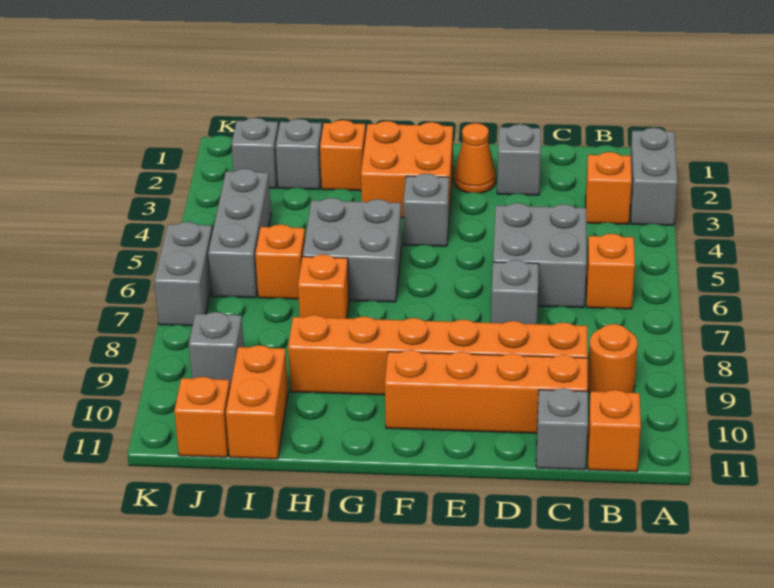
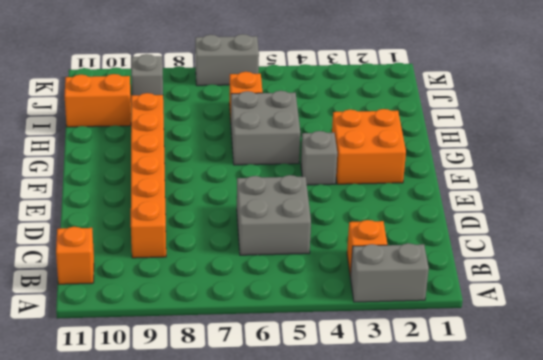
none -> orange brick B6 level 1
none -> orange round brick B9 level 1
none -> orange brick C10:F10 level 1

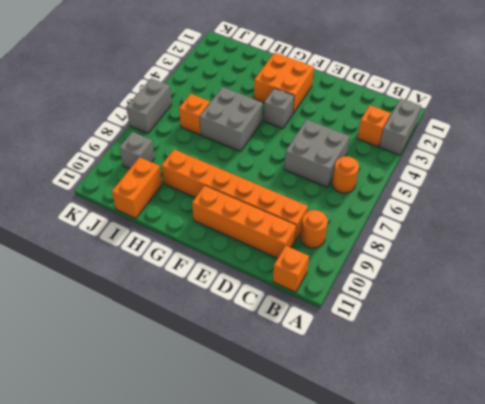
orange round brick B6 level 1 -> orange brick B6 level 1
none -> grey brick C11 level 1
none -> grey brick D2 level 1
none -> grey brick D7 level 1

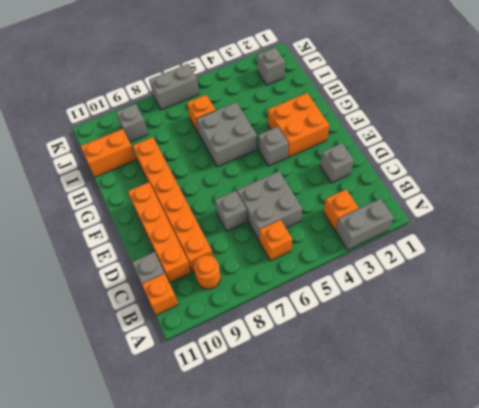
none -> orange cone E2 level 1
none -> orange brick H2 level 1
none -> orange brick H7 level 1

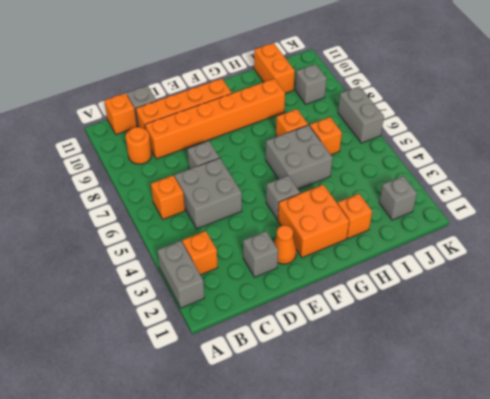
none -> grey brick I2 level 1
none -> grey brick J4:J6 level 1
none -> orange brick J11 level 1

